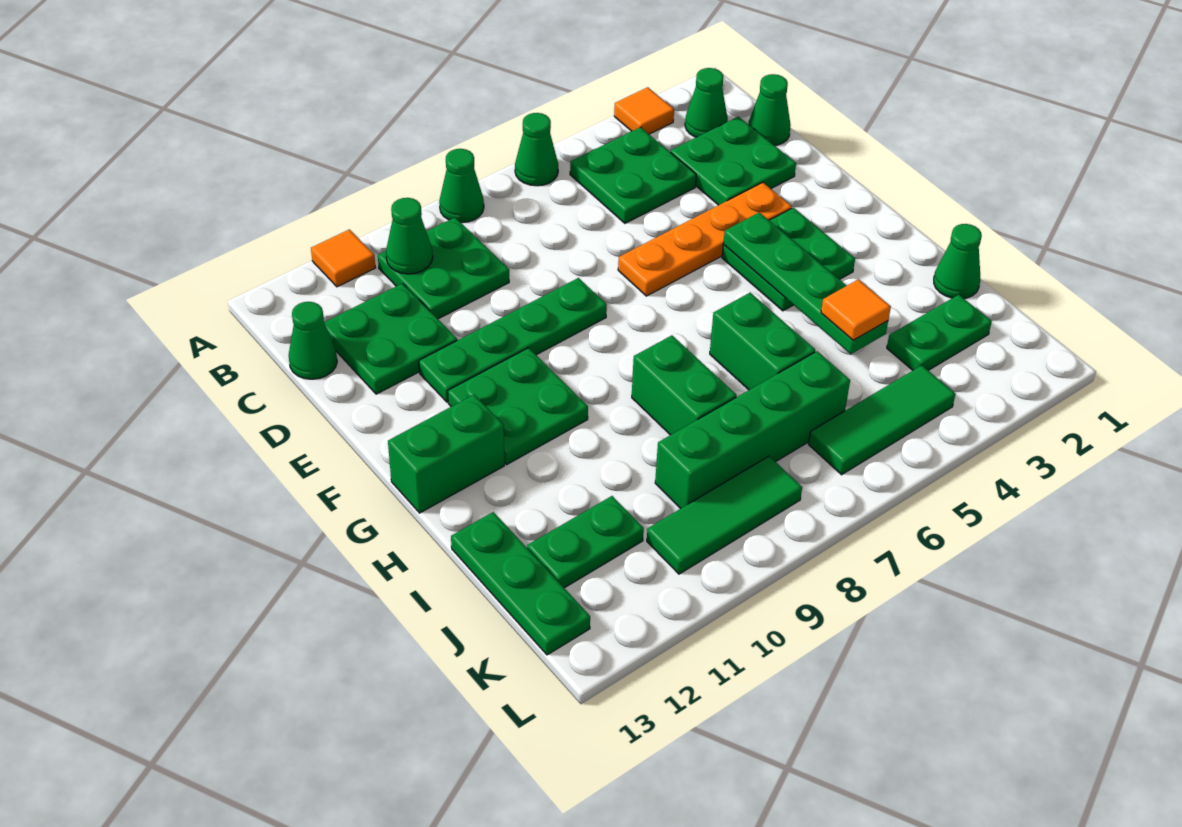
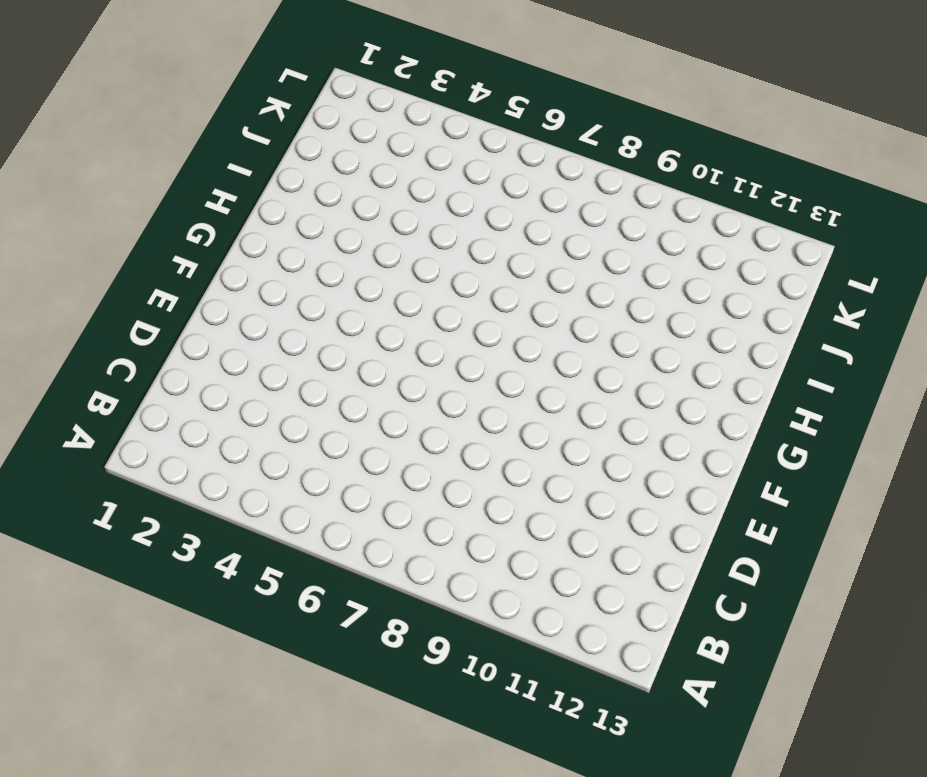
none -> orange tile A3 level 1
none -> green cone A6 level 1
none -> green cone A8 level 1

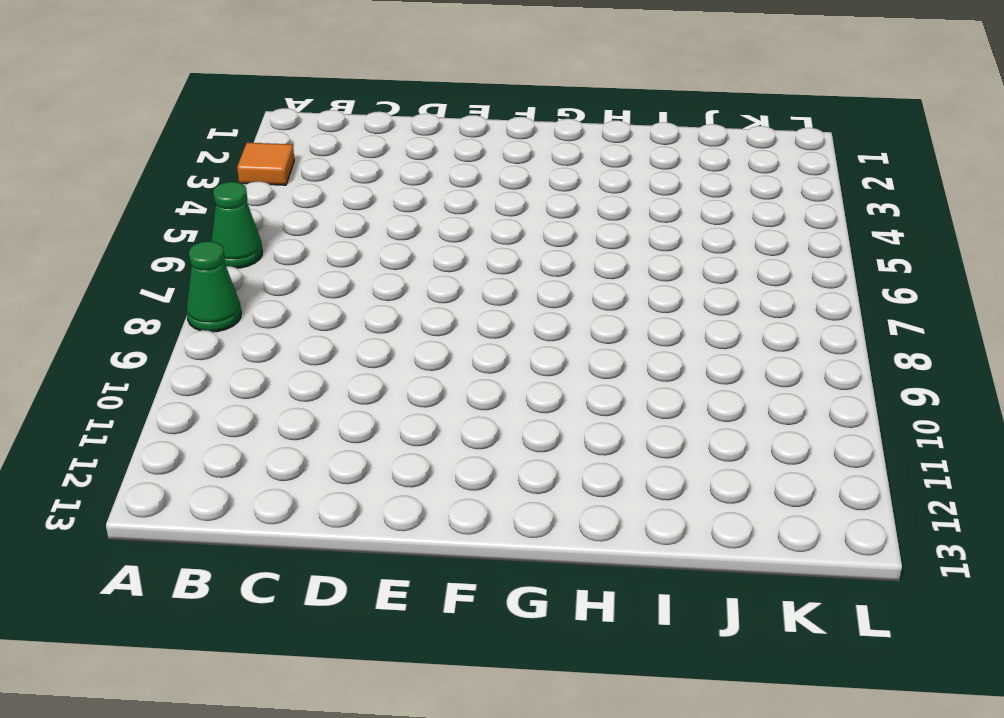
none -> orange tile A11 level 1
none -> green cone B2 level 1
none -> green plate B4:C5 level 1

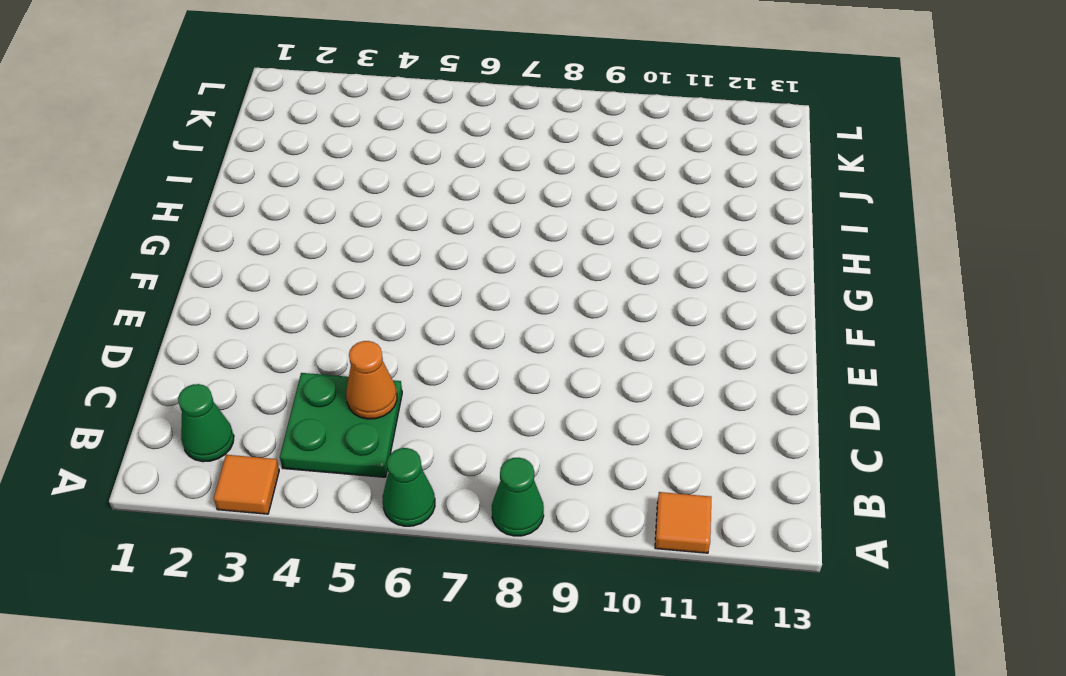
orange cone C5 level 2 -> none
none -> green plate B9:C10 level 1
none -> green cone C1 level 1
none -> green plate C2:D3 level 1

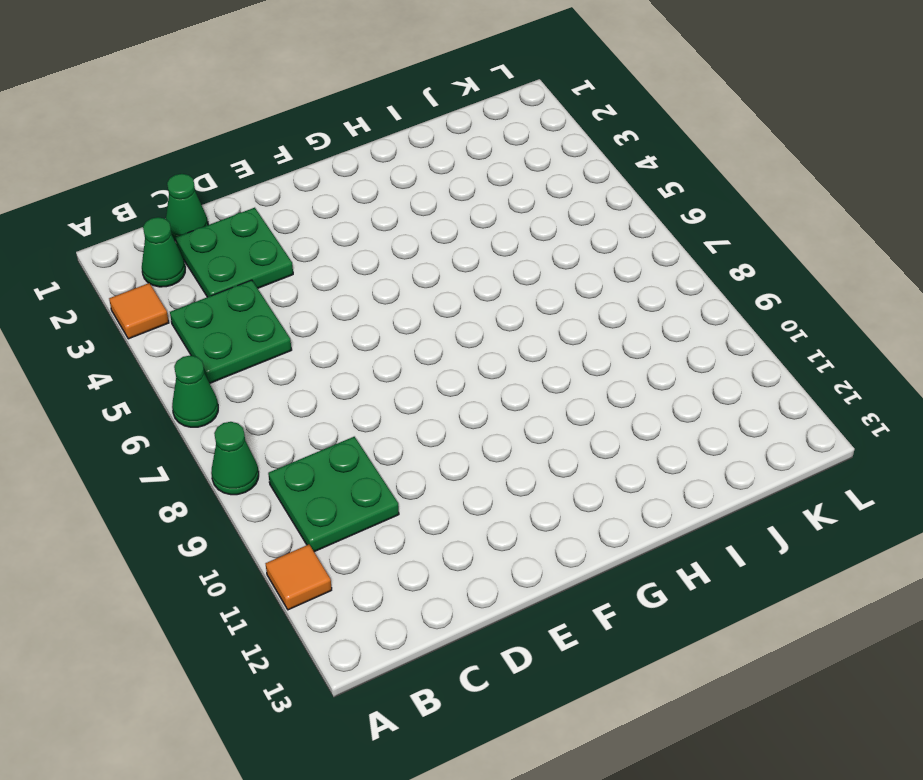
none -> green plate C11:D12 level 1
none -> green cone C13 level 1
none -> orange plate E3:E6 level 1

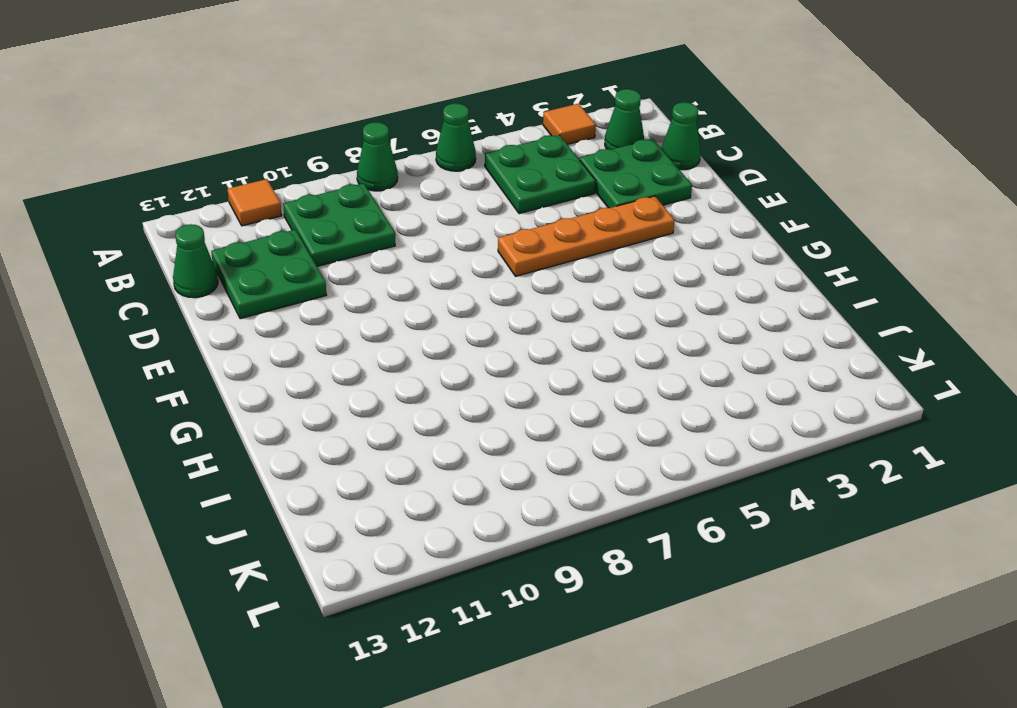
none -> green plate E8:E11 level 1
none -> green plate F3:G4 level 1
none -> green plate F10:G11 level 1

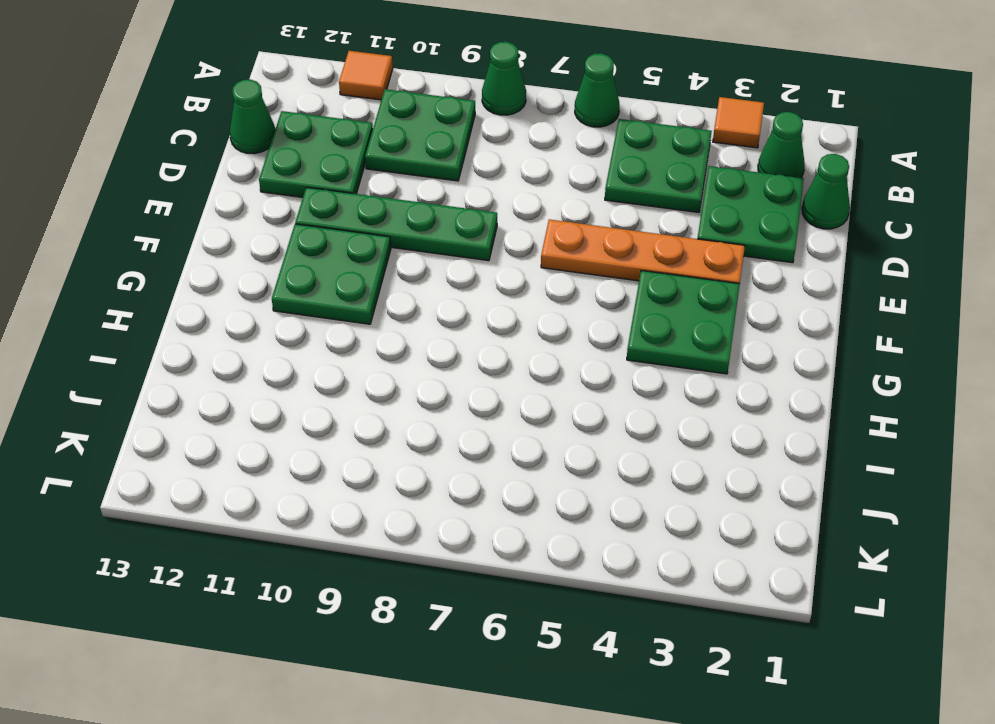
none -> green brick G12:G13 level 1
none -> green brick H6:I6 level 1
none -> green brick H8:I8 level 1

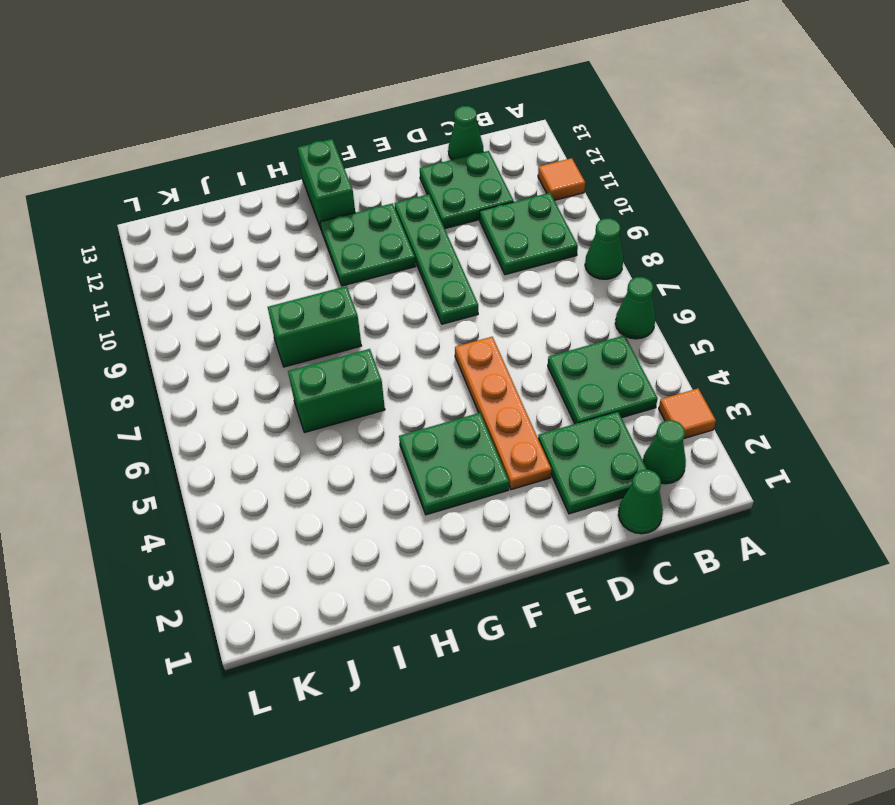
none -> green cone I1 level 1
none -> green plate I13:K13 level 1
none -> green plate J2:J3 level 1

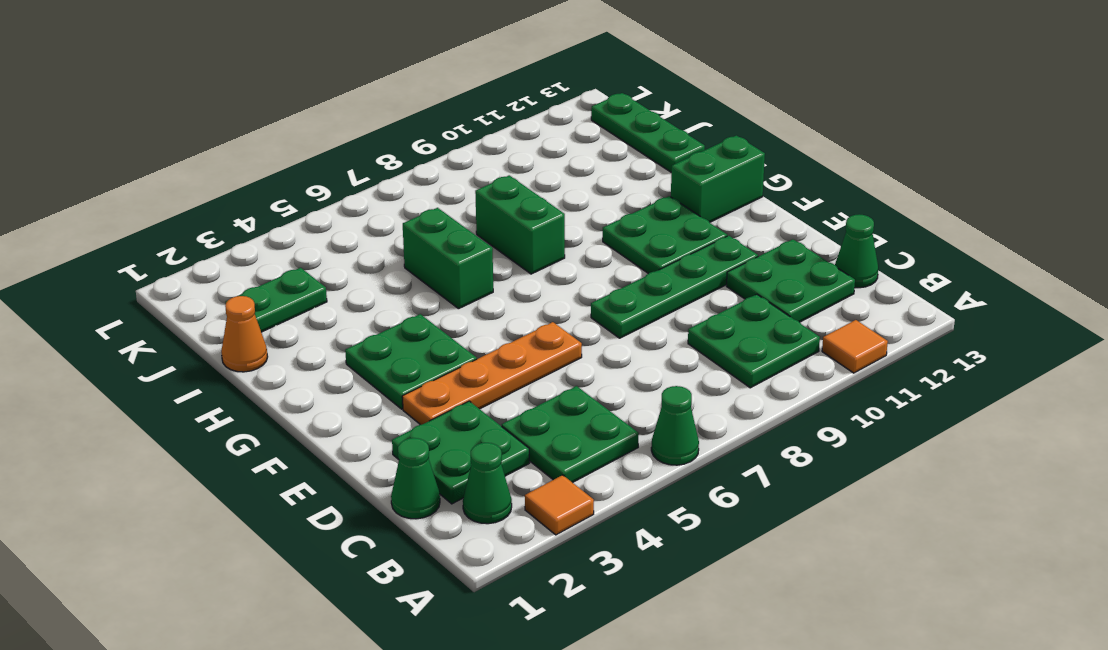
orange cone I1 level 1 -> green cone I1 level 1
none -> green cone A8 level 1
none -> green brick J6:J9 level 1
none -> green plate J11:J12 level 1

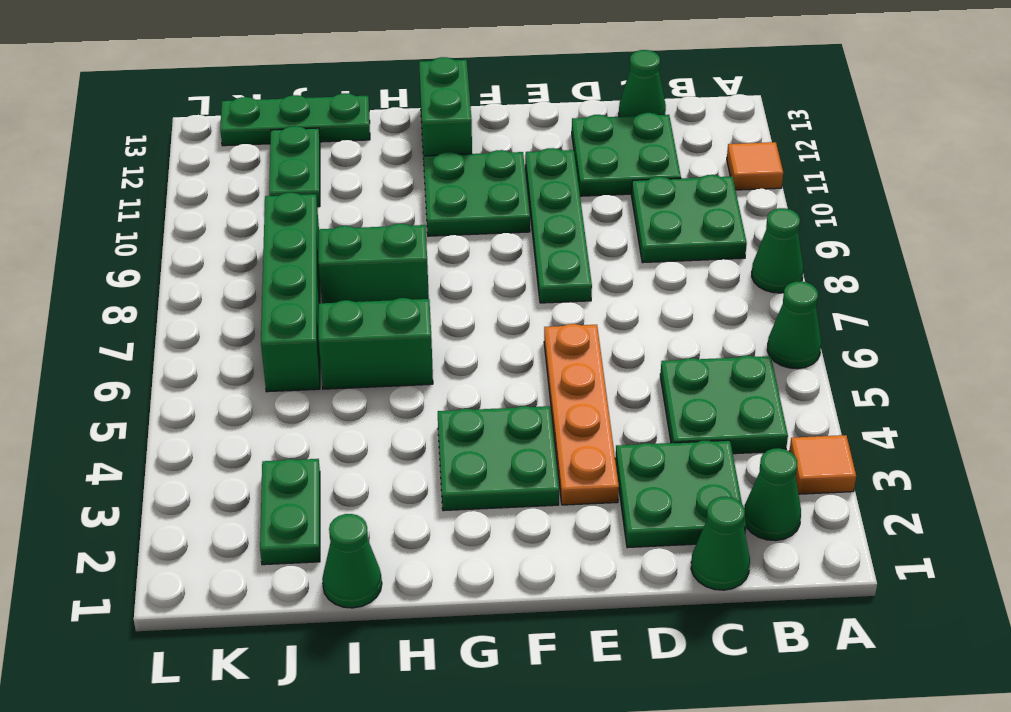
none -> green tile K4:K6 level 1
none -> green tile K8:K10 level 1
none -> green cone B10 level 2

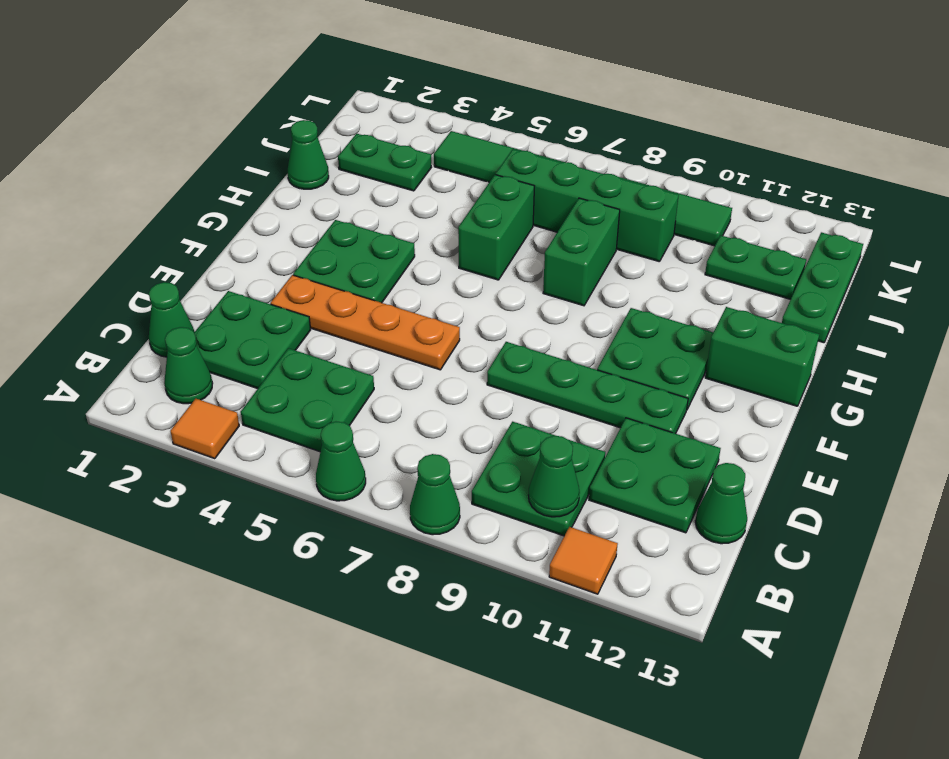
none -> green plate F4:I4 level 2
none -> orange tile I4 level 3

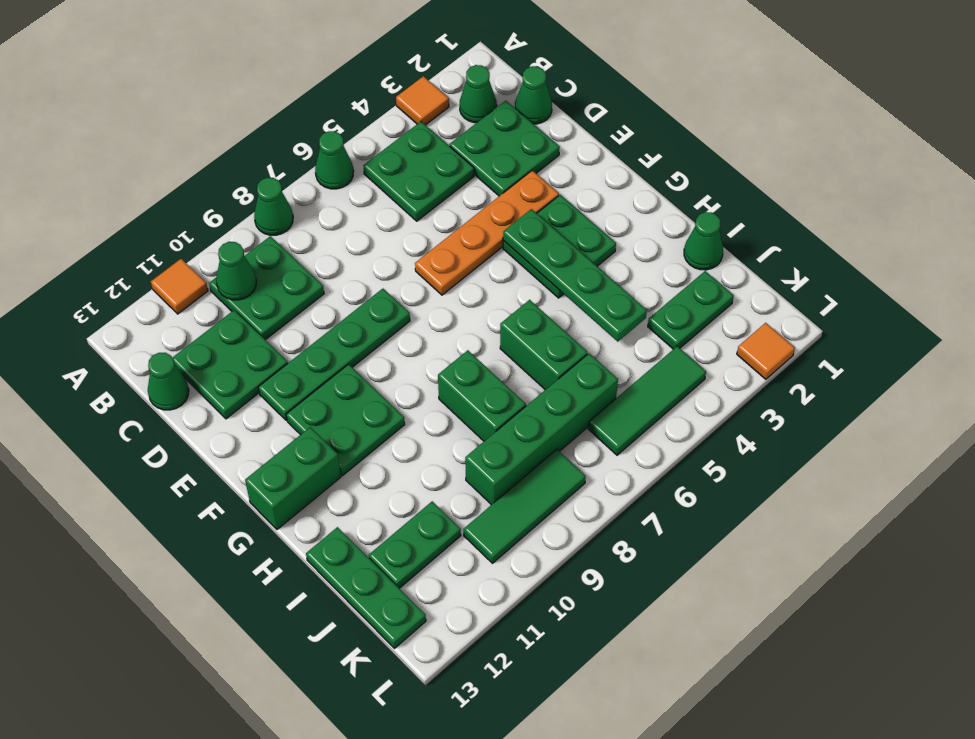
orange tile L2 level 1 -> orange tile I4 level 3

